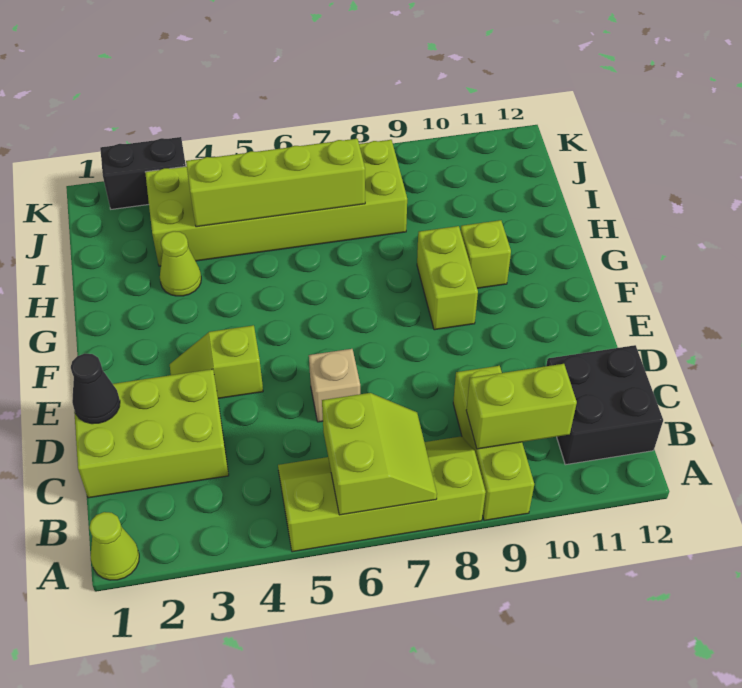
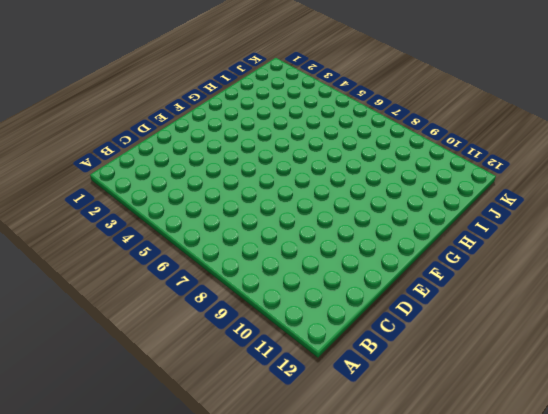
none -> lime cone A1 level 1
none -> lime slope A5:B8 level 1 top A
none -> lime brick A9:C9 level 1

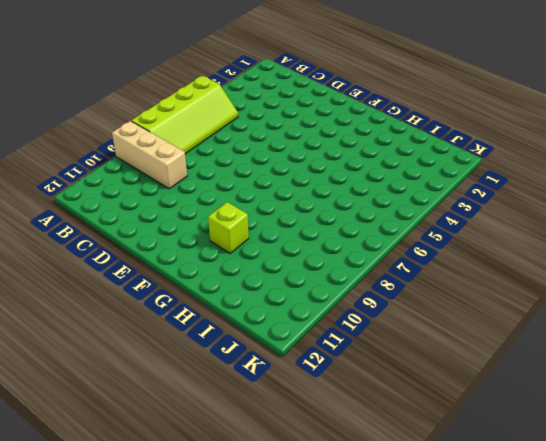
tan brick A9:C9 level 1 -> lime brick A9:C9 level 1
none -> lime cone A1 level 1
none -> black brick B11:C12 level 1
none -> lime brick C1:D3 level 1

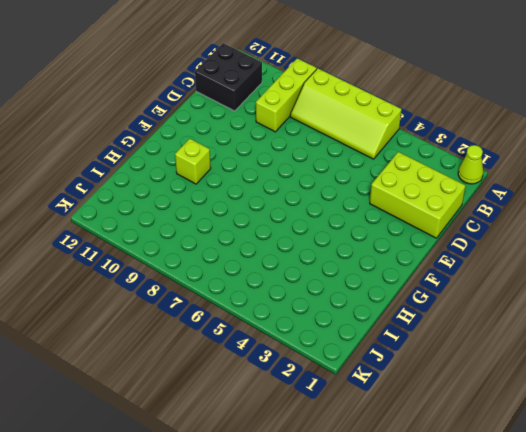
none -> tan brick D6 level 1
none -> lime slope E3:E4 level 1 top 4
none -> lime brick F9:G9 level 1

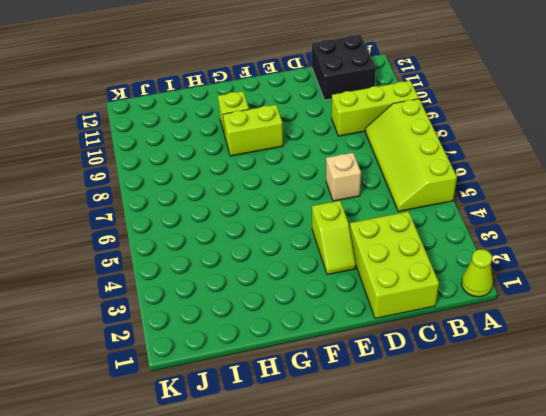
none -> lime cone H3 level 1
none -> lime brick I3:J8 level 1
none -> black brick K2:K3 level 1

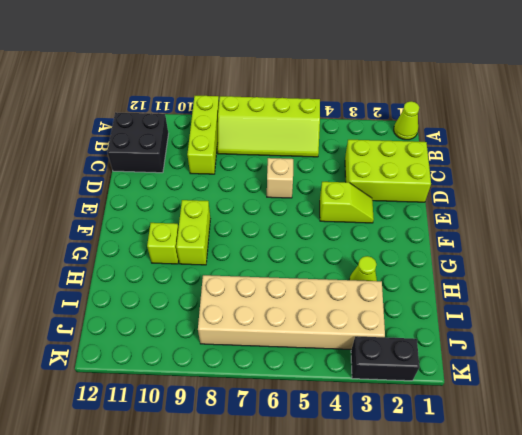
tan brick I3:J8 level 1 -> lime brick I3:J8 level 1
none -> lime slope A6:B7 level 2 top 6
none -> lime brick B9:B10 level 2
none -> black cone D1 level 2

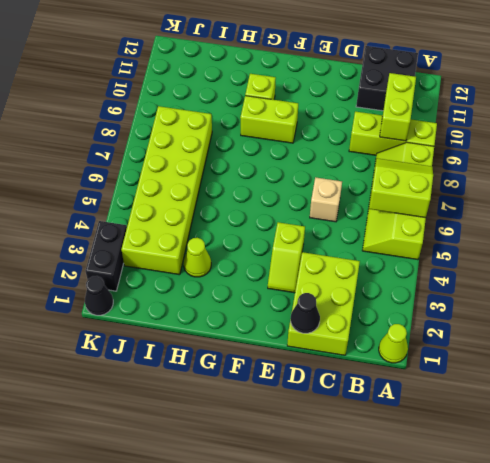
black cone K1 level 1 -> none
none -> lime brick I4:I7 level 2

